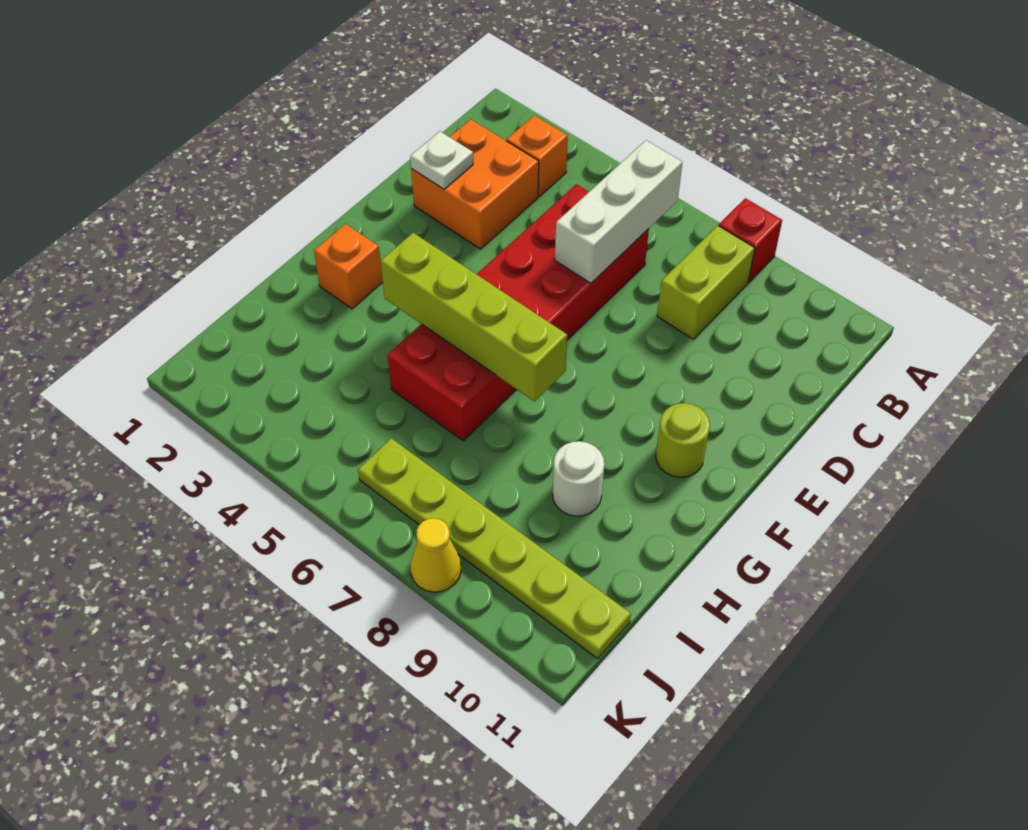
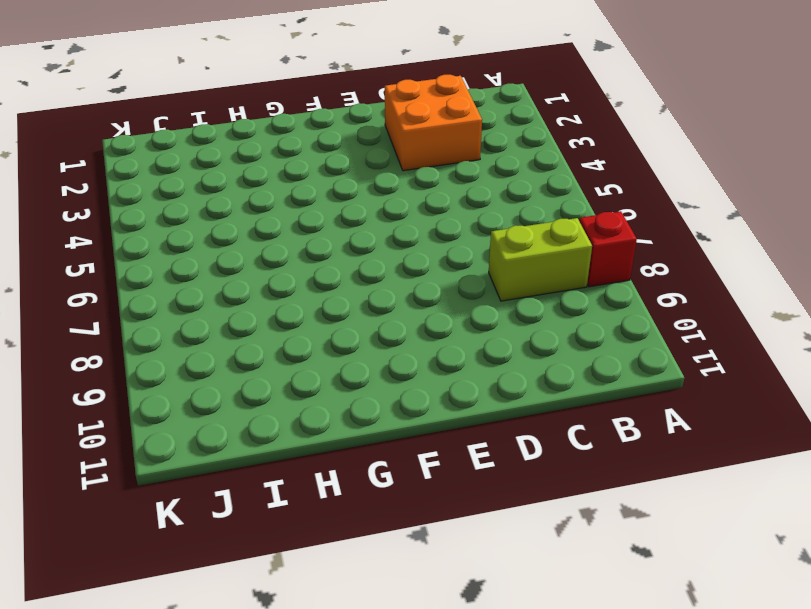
none -> orange brick B3 level 1
none -> red brick C5:H6 level 1
none -> lime round brick F10 level 1

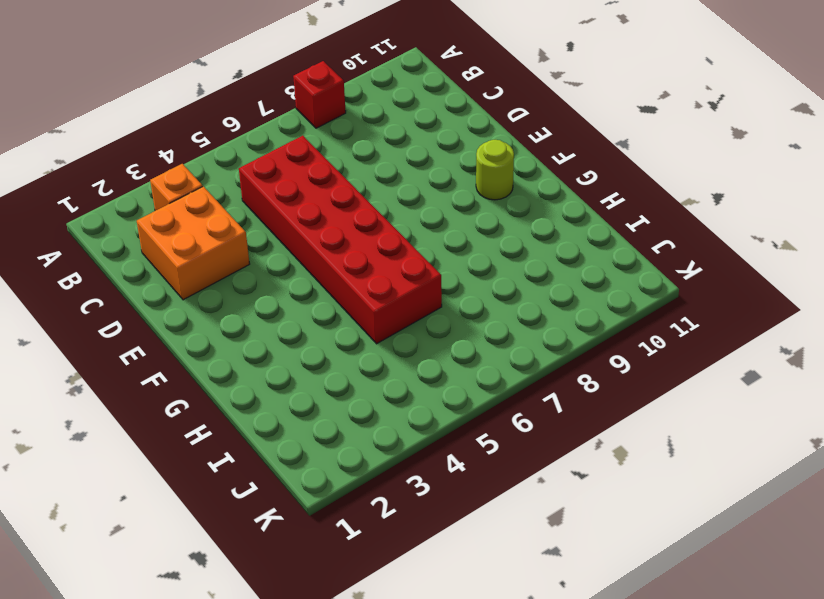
none -> lime brick B8:C8 level 1
none -> orange brick G2 level 1
none -> white round brick H9 level 1

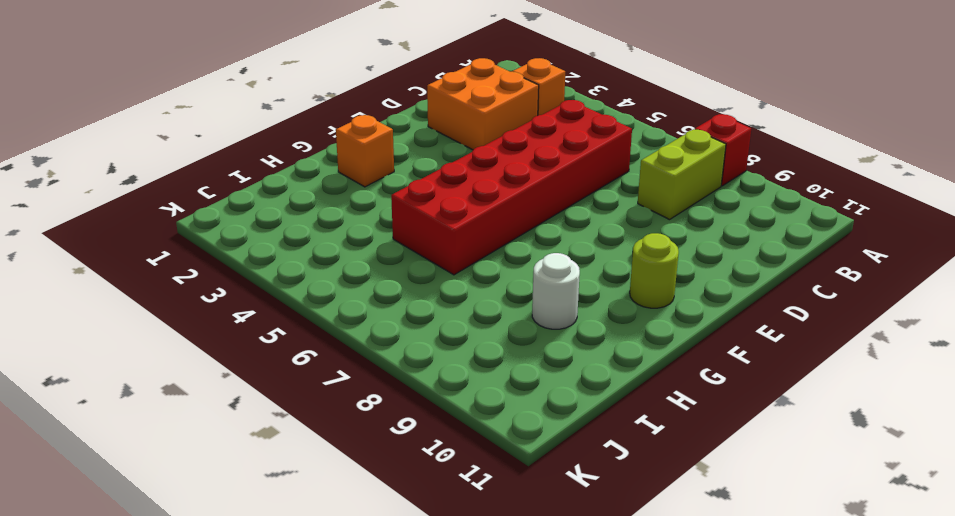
none -> lime plate J6:J11 level 1
none -> yellow cone K8 level 1
none -> white brick B6:D6 level 2

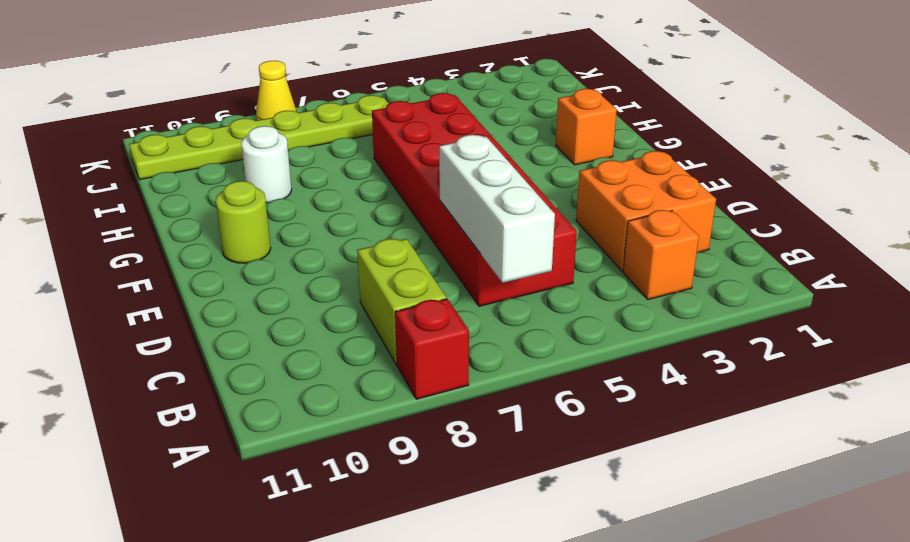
none -> white plate D2 level 2
none -> lime brick G4:G7 level 2

